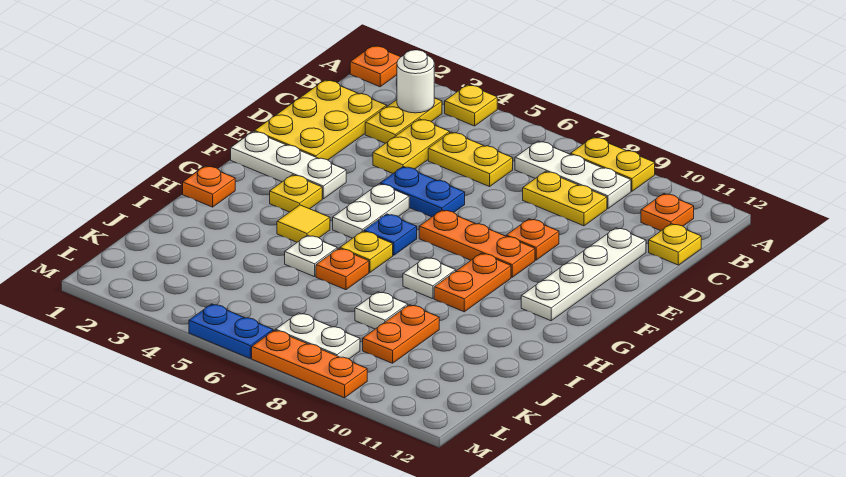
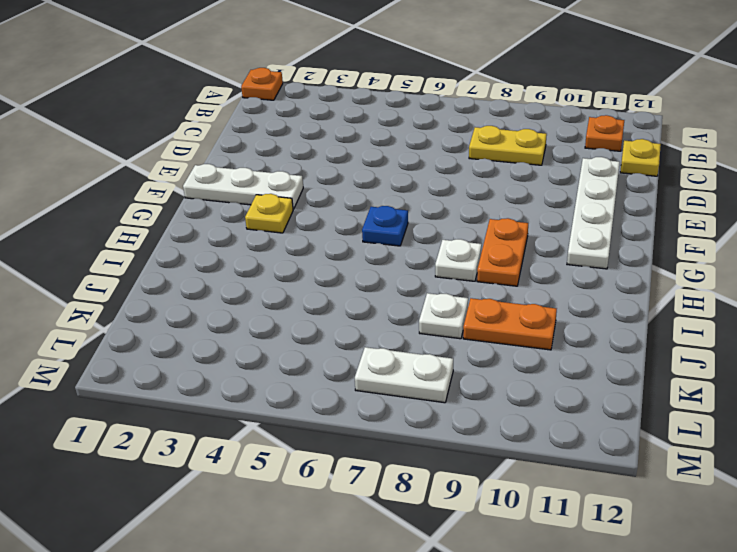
orange plate J9:J10 level 1 -> orange plate J9:K9 level 1
none -> yellow plate A4 level 1
none -> yellow plate A8:A9 level 1
none -> yellow plate B3:C3 level 1
none -> white plate B7:B9 level 1

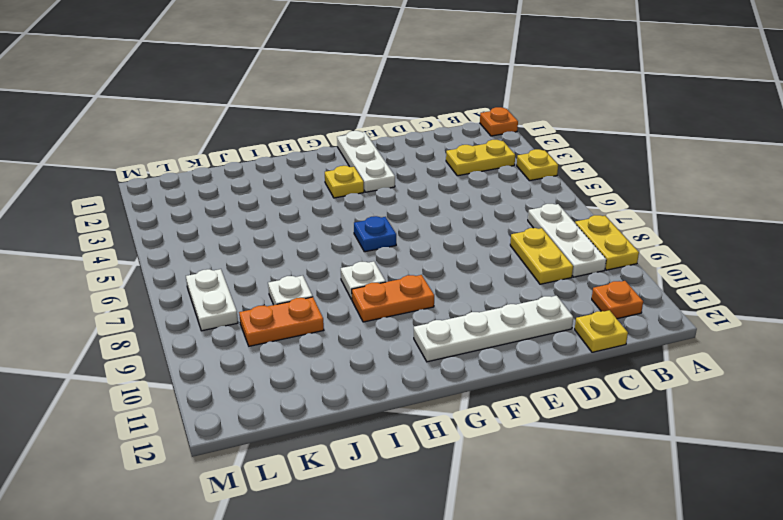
none -> yellow plate C1:E2 level 1
none -> yellow plate C4:D4 level 1
none -> yellow plate C5:C6 level 1
none -> blue plate E5:E6 level 1

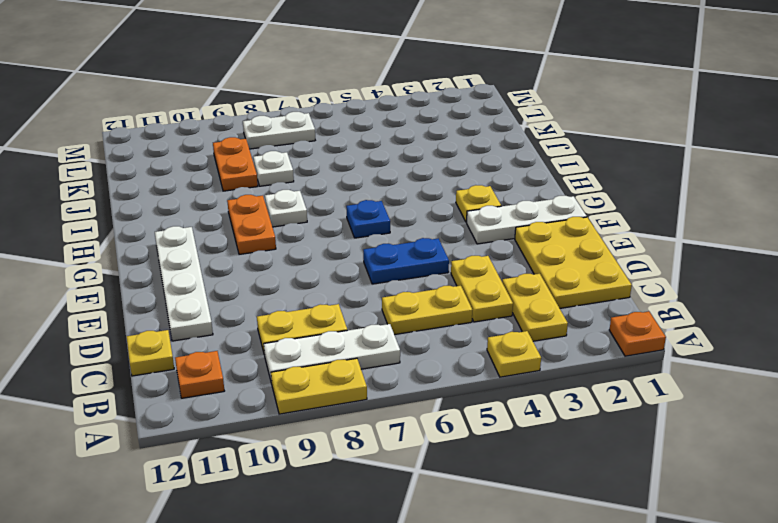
none -> orange plate E9 level 1
none -> white plate F5:G5 level 1
none -> orange plate F7:F9 level 1
none -> orange plate H1 level 1

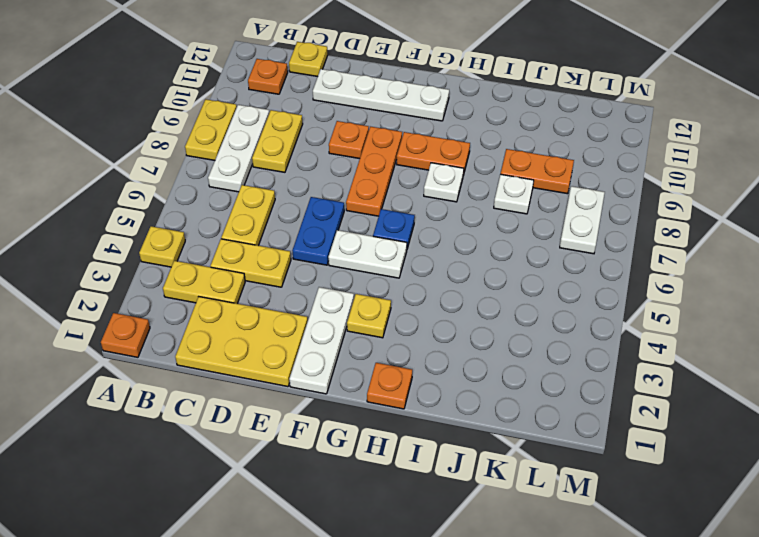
none -> yellow tile H4 level 1
none -> yellow plate H6 level 1
none -> white plate I5 level 1
none -> orange plate I6 level 1

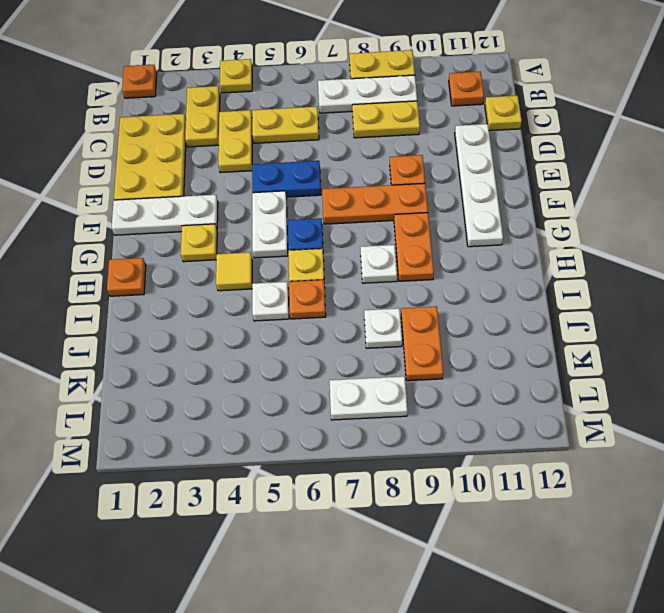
none -> blue plate M5:M6 level 1
none -> orange plate M7:M9 level 1
none -> white round brick B3 level 2

